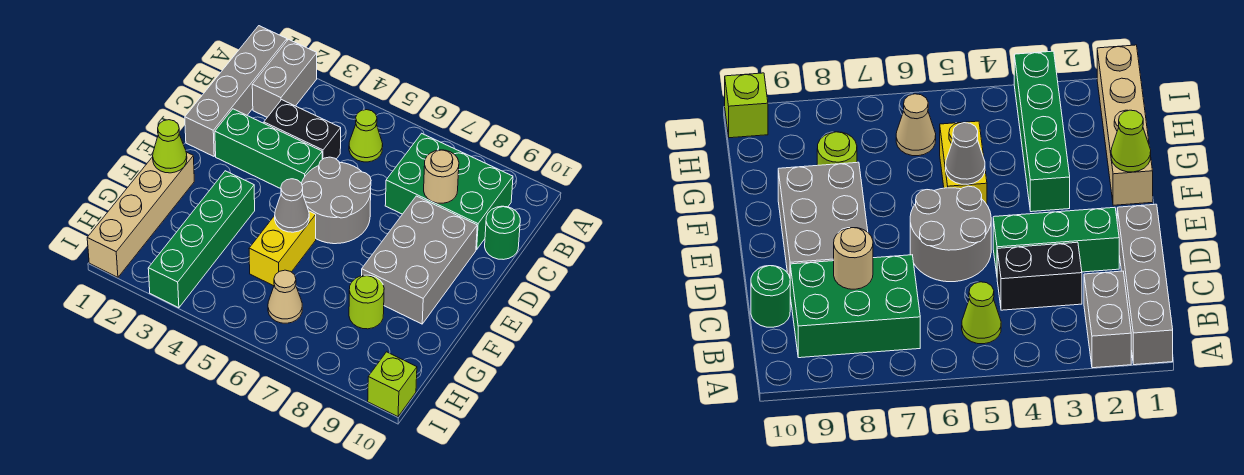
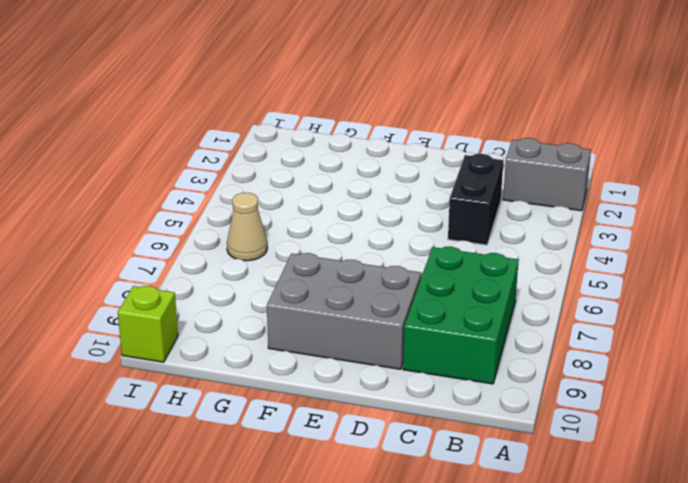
none -> grey brick A1:D1 level 1
none -> lime cone B5 level 1
none -> green round brick C10 level 1

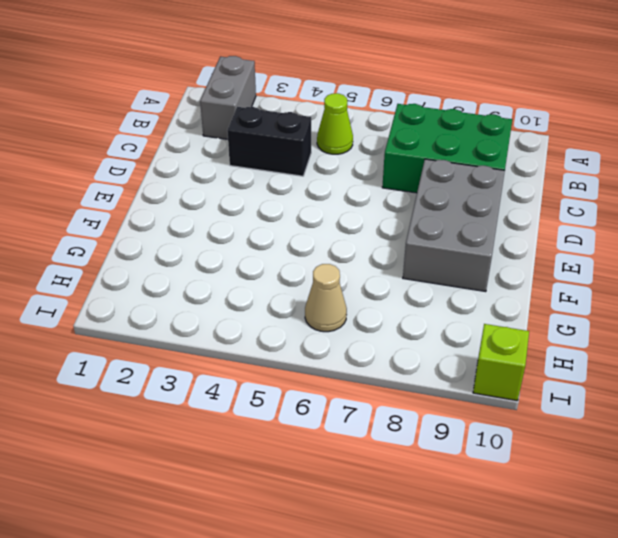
none -> grey brick A1:D1 level 1
none -> green round brick C10 level 1
none -> green brick D2:D4 level 1

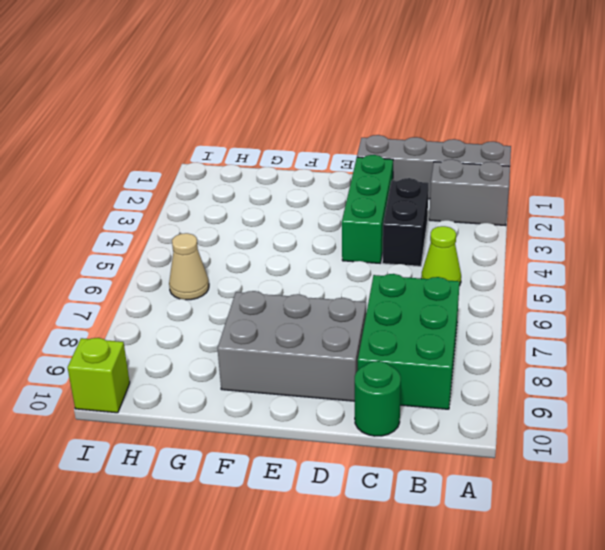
none -> grey round brick D5:E6 level 1
none -> tan brick F1:I1 level 1
none -> green brick F3:I3 level 1

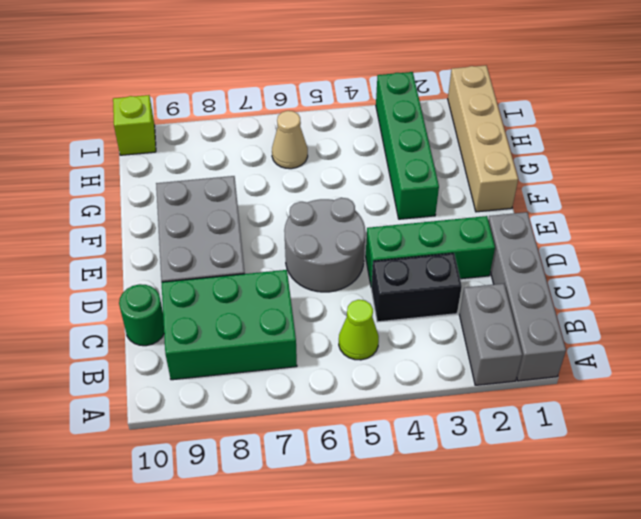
none -> yellow brick F5:G5 level 1
none -> lime round brick G8 level 1
none -> tan round brick C8 level 2

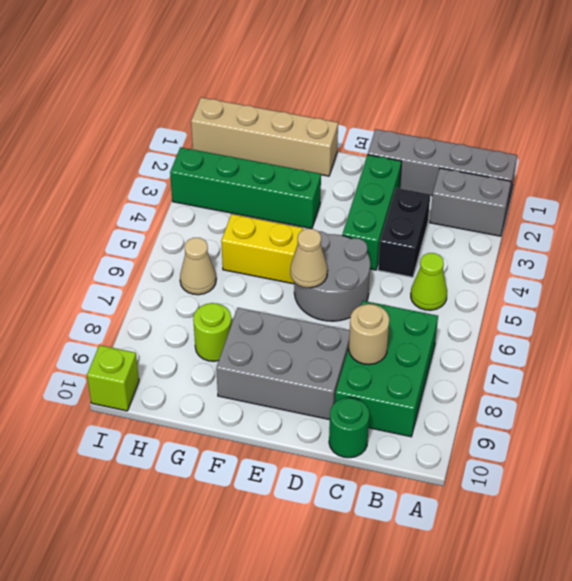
tan cone E6 level 2 -> none
none -> lime cone F1 level 2
none -> grey cone F5 level 2

